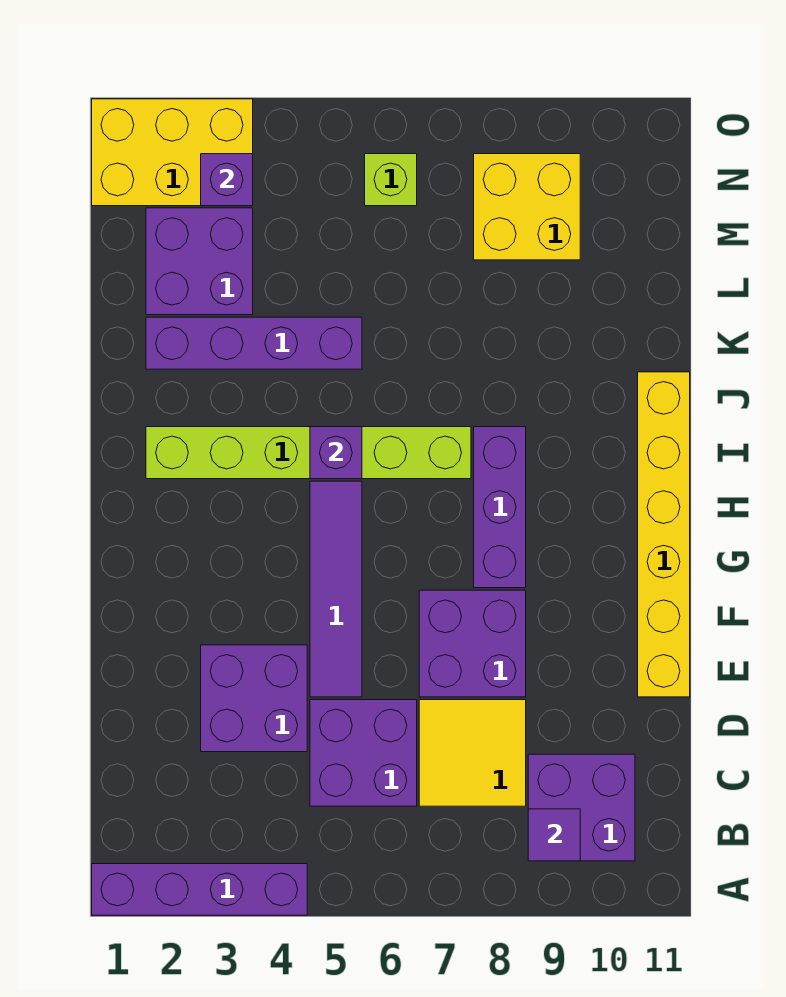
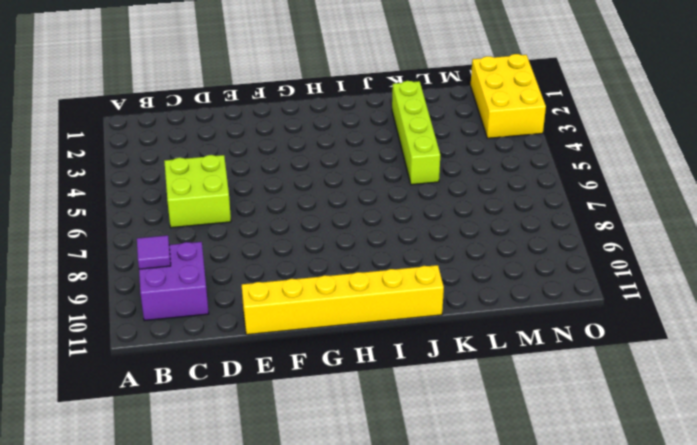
lime brick C5:D6 level 1 -> purple brick C5:D6 level 1
lime brick K2:K5 level 1 -> purple brick K2:K5 level 1
none -> purple brick A1:A4 level 1
none -> yellow tile C7:D8 level 1
none -> purple brick D3:E4 level 1

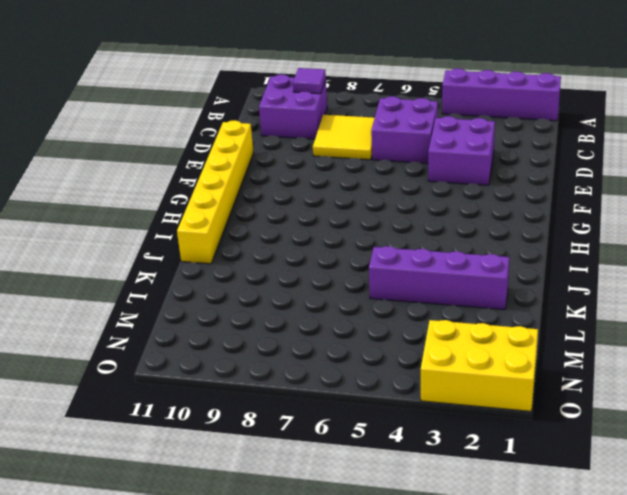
none -> purple tile E5:H5 level 1
none -> purple brick E7:F8 level 1
none -> purple brick G8:I8 level 1

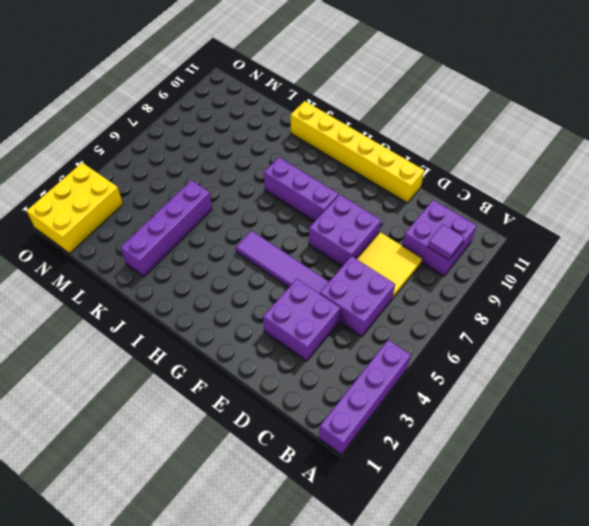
none -> lime brick I2:I7 level 1
none -> purple brick L2:M3 level 1
none -> yellow brick M8:N9 level 1

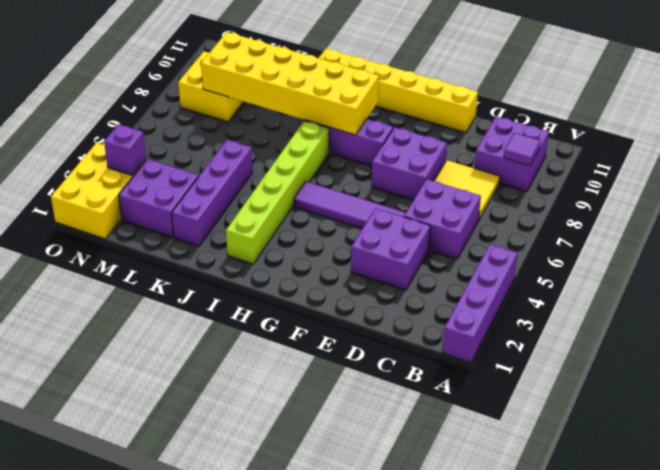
yellow brick H8:M9 level 2 -> none
none -> lime brick N6 level 1
none -> purple brick I5 level 2

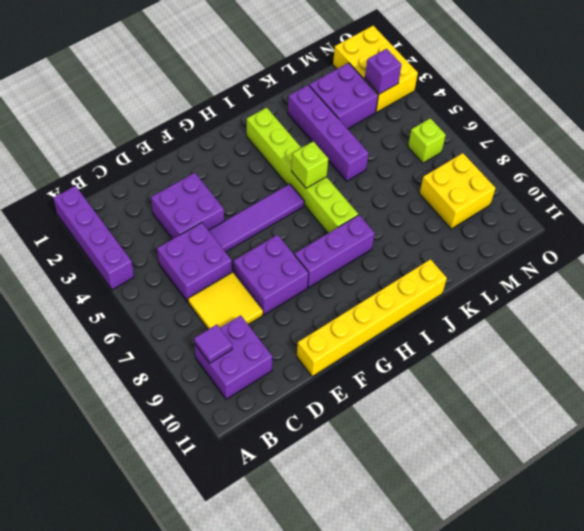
lime brick I5 level 2 -> purple brick I5 level 2

